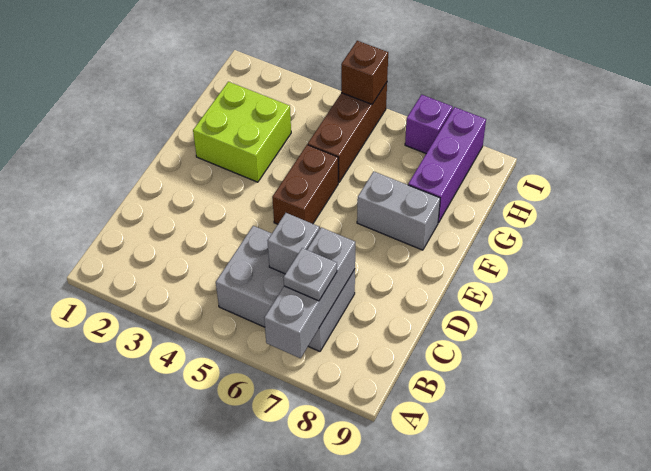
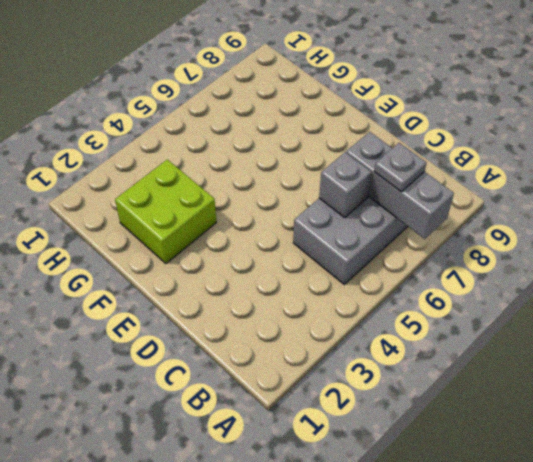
none -> brown brick E5:F5 level 1
none -> grey brick F7:F8 level 1

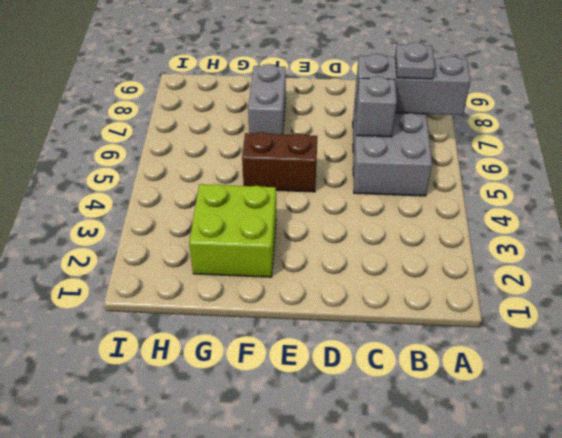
none -> brown brick G5:I5 level 1
none -> purple brick G8:I8 level 1

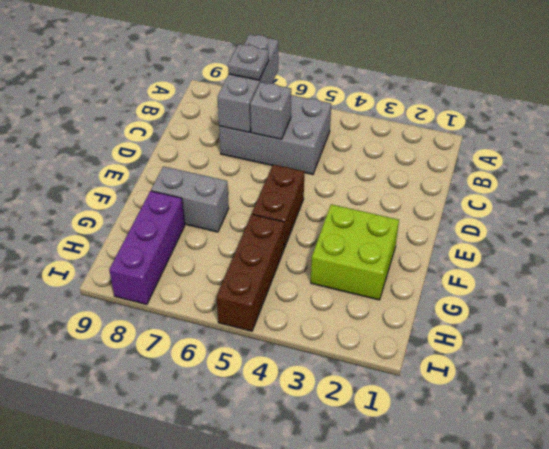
none -> purple brick I7 level 1
none -> brown brick I5 level 2

